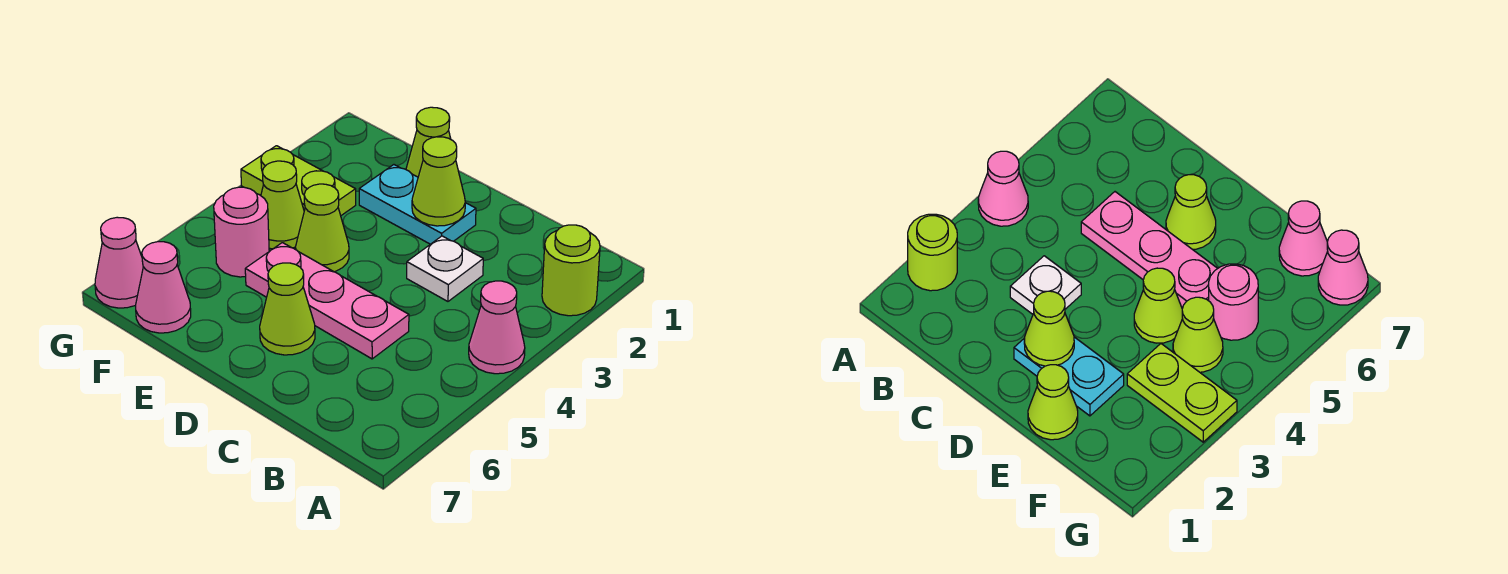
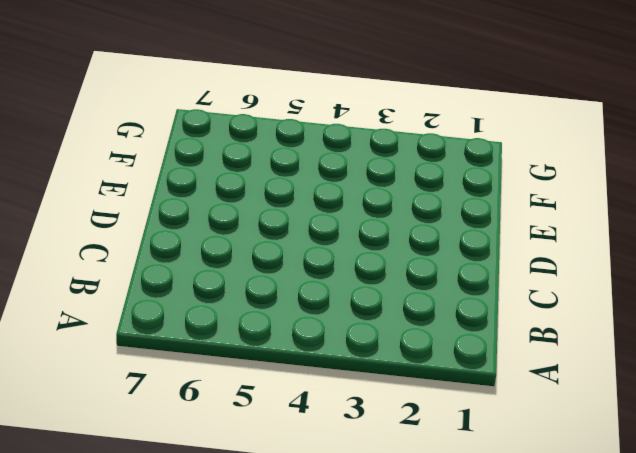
none -> lime round brick A2 level 1
none -> pink cone A4 level 1
none -> white plate C3 level 1

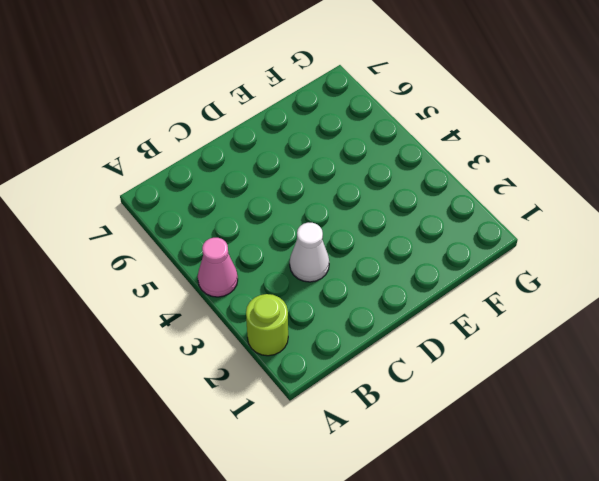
white cone C3 level 1 -> white plate C3 level 1
none -> pink plate C5:E5 level 1
none -> cyan plate D2:E2 level 1
none -> lime cone D6 level 1

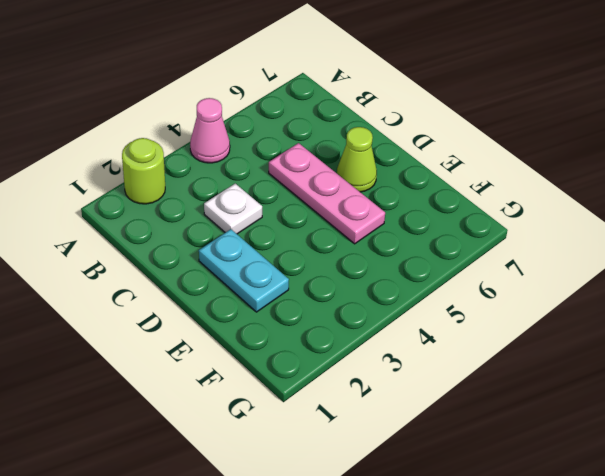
none -> lime cone E1 level 1
none -> lime cone E4 level 1
none -> lime plate F3:G3 level 1

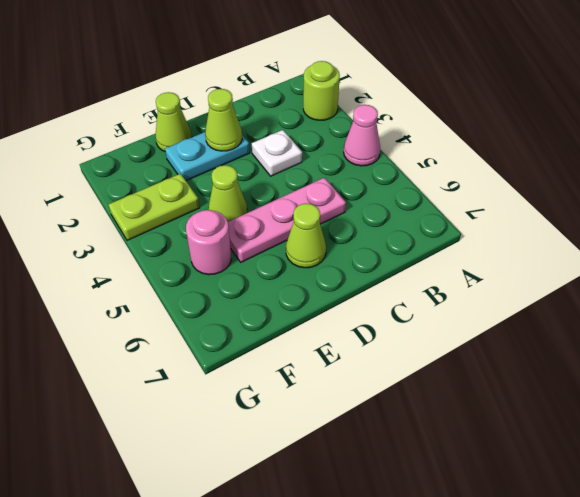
none -> lime cone F4 level 1
none -> pink cone F7 level 1
none -> pink cone G7 level 1

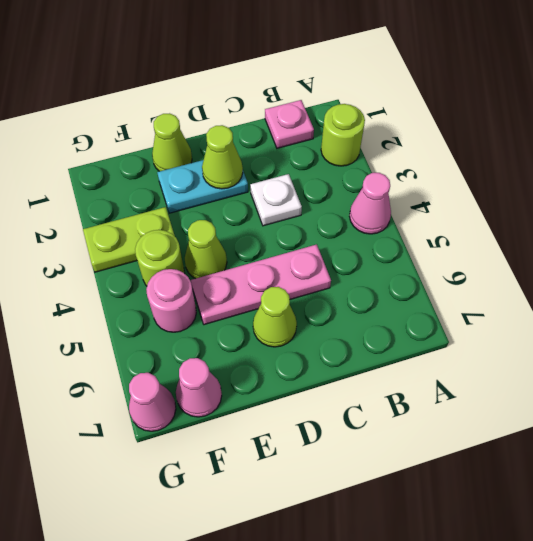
pink plate B1 level 1 -> none
lime round brick F4 level 1 -> lime cone F4 level 1

